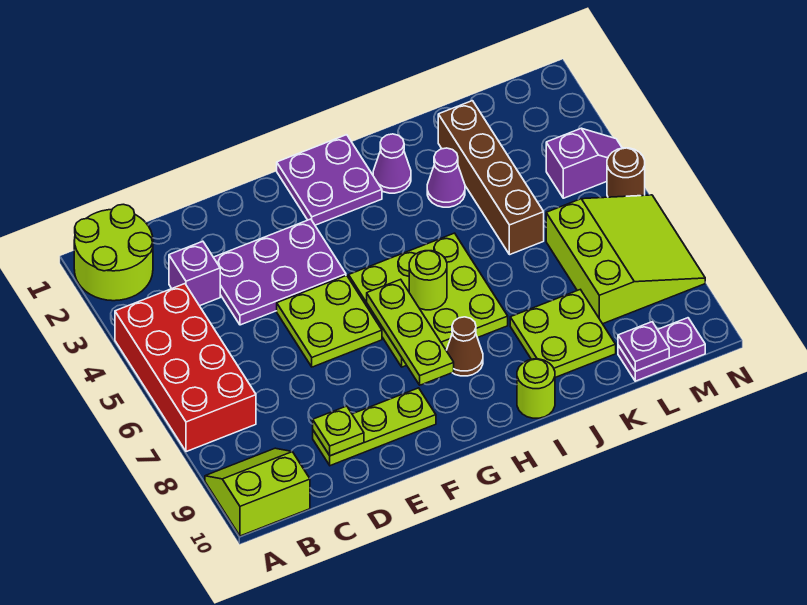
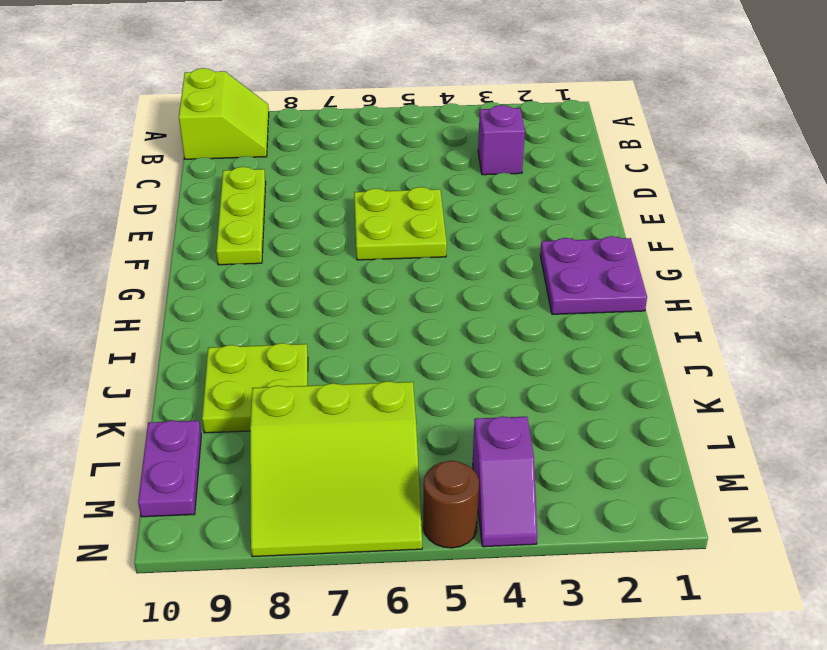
none -> lime round brick A1:B2 level 1
none -> red brick A4:B7 level 1
none -> purple plate D3:F4 level 1

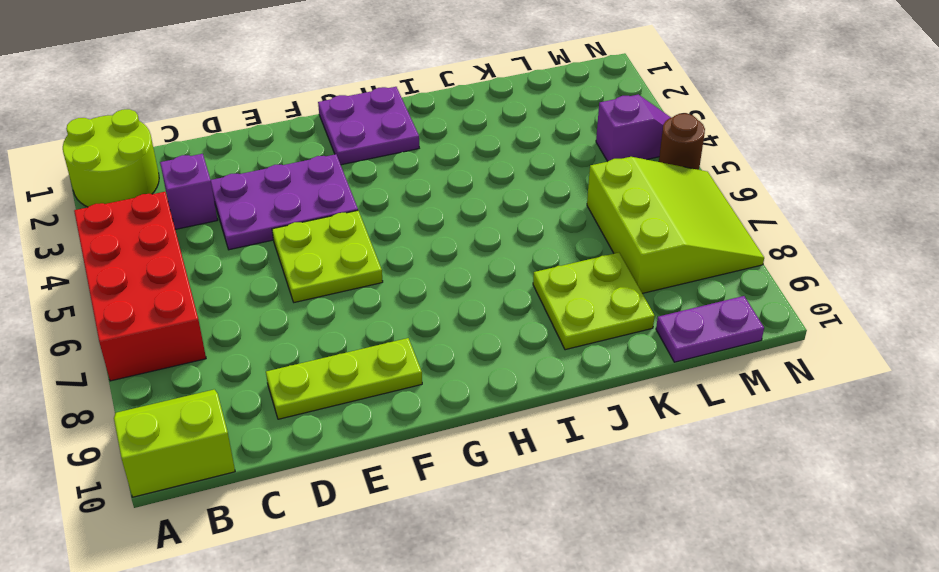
none -> lime plate G5:I7 level 1
none -> brown cone H8 level 1
none -> purple cone I2 level 1

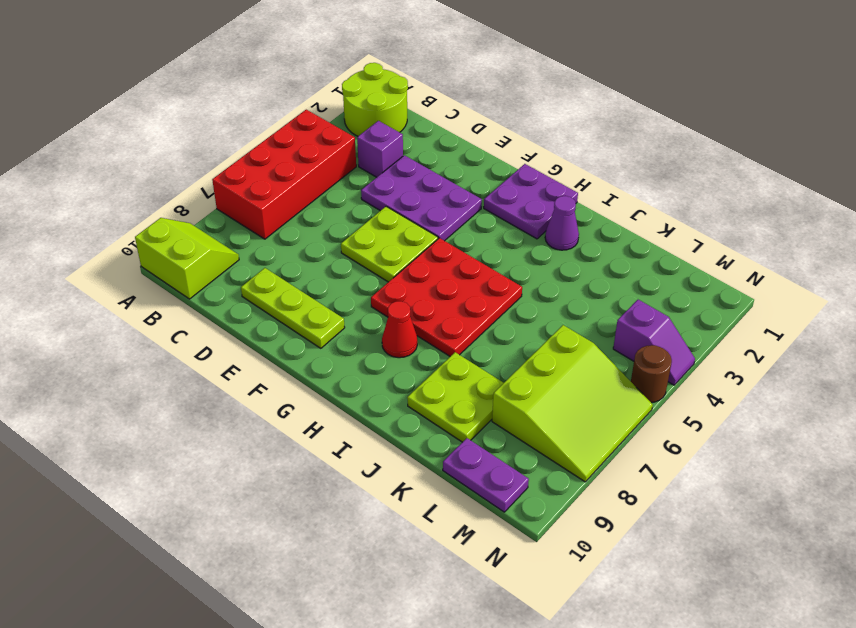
red plate G5:I7 level 1 -> lime plate G5:I7 level 1
red cone H8 level 1 -> brown cone H8 level 1
none -> lime round brick I10 level 1
none -> purple cone J3 level 1
none -> brown brick K2:K5 level 1

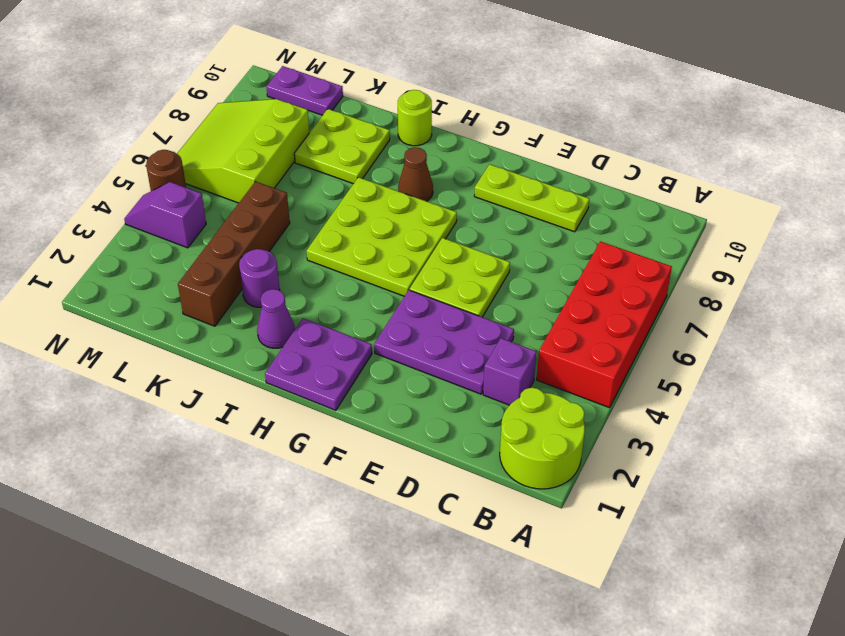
purple round brick J3 level 1 -> purple cone J3 level 1
none -> lime slope A9:B10 level 1 top 10
none -> lime plate D9 level 2
none -> lime plate G6:G8 level 2

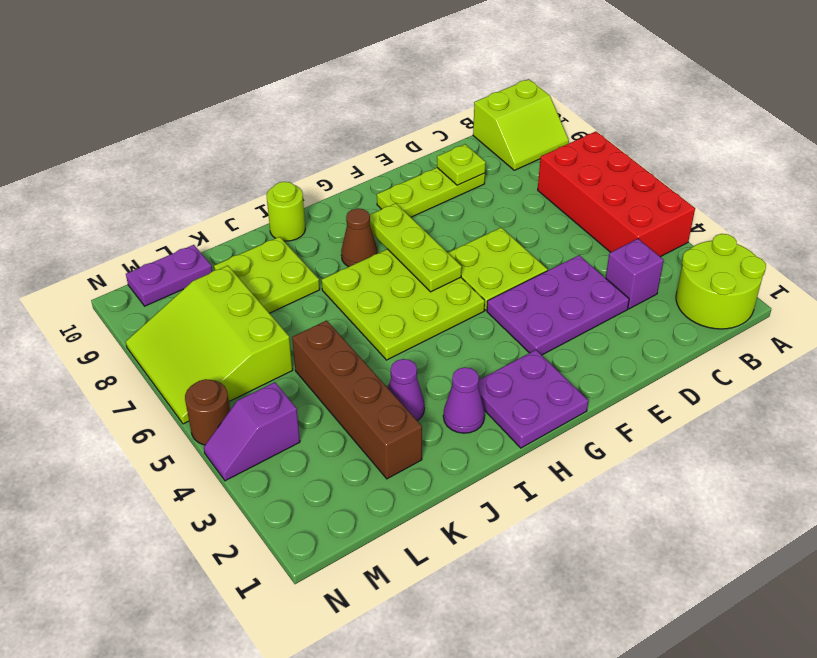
none -> lime round brick H6 level 2
none -> purple plate L10 level 2

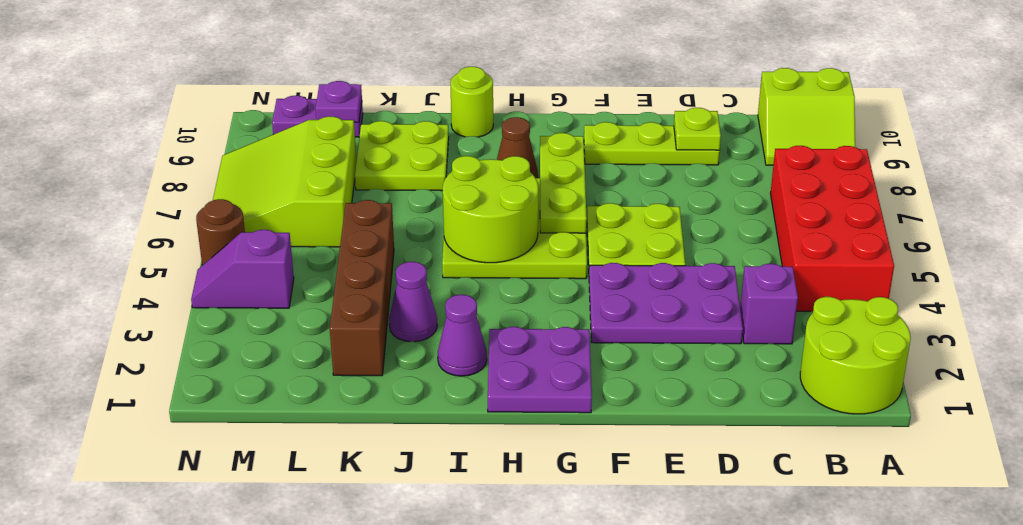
lime round brick H5:I6 level 2 -> lime round brick H6 level 2

